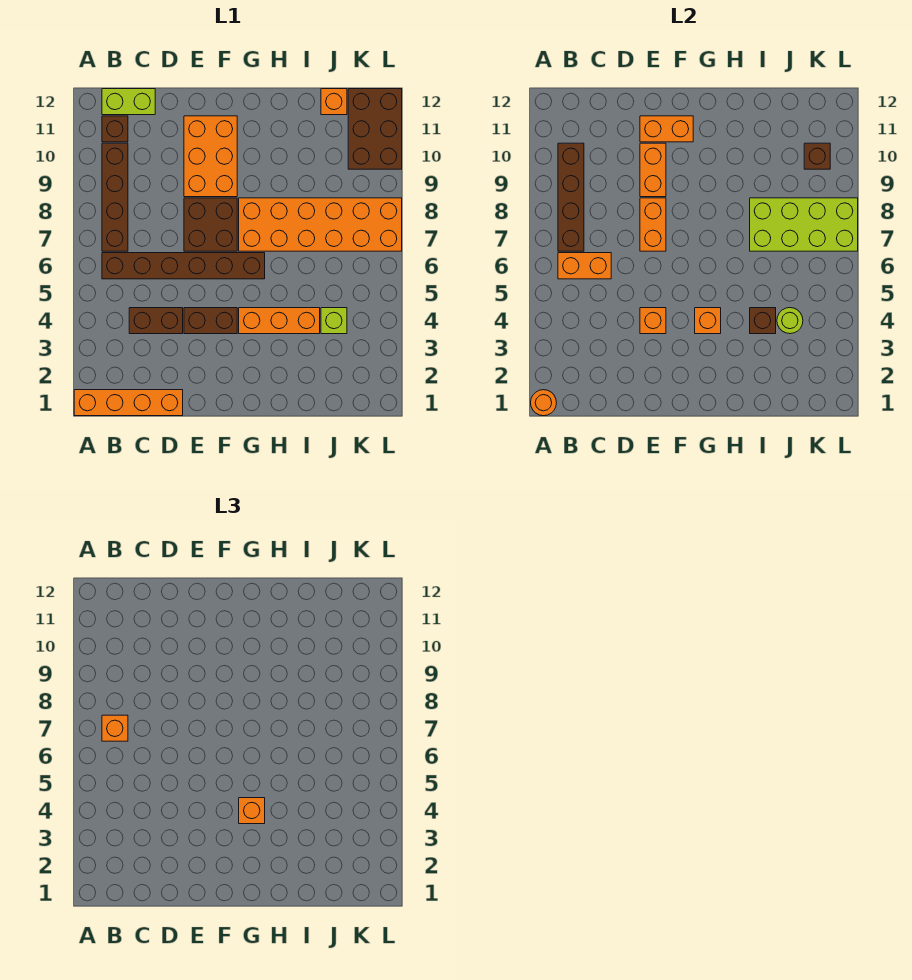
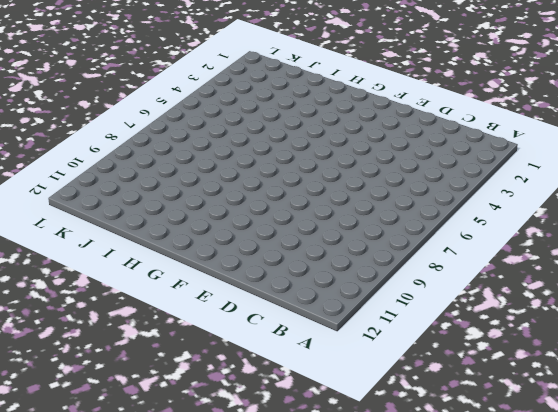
none -> orange brick A1:D1 level 1
none -> brown brick B6:G6 level 1
none -> brown brick B7:B10 level 1

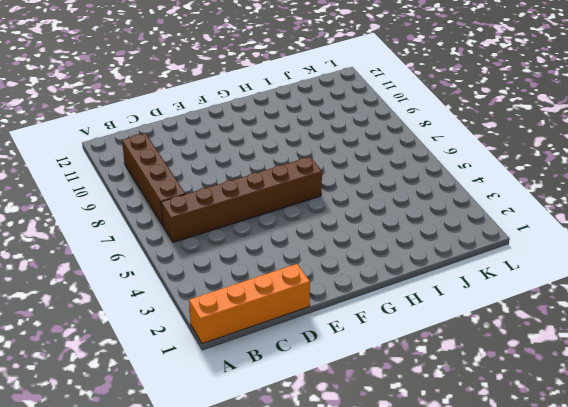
none -> brown brick B11 level 1
none -> lime brick B12:C12 level 1
none -> brown brick C4:D4 level 1

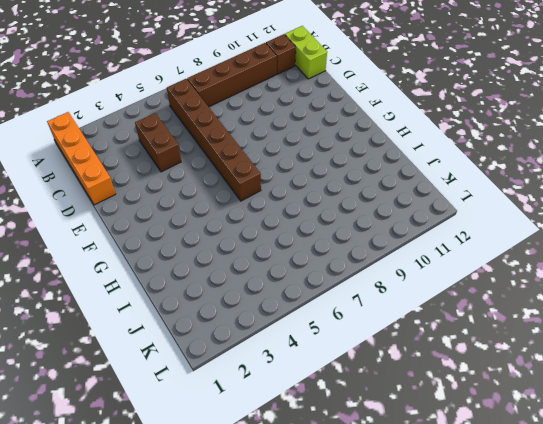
none -> brown brick E4:F4 level 1
none -> brown brick E7:F8 level 1
none -> orange brick E9:F11 level 1

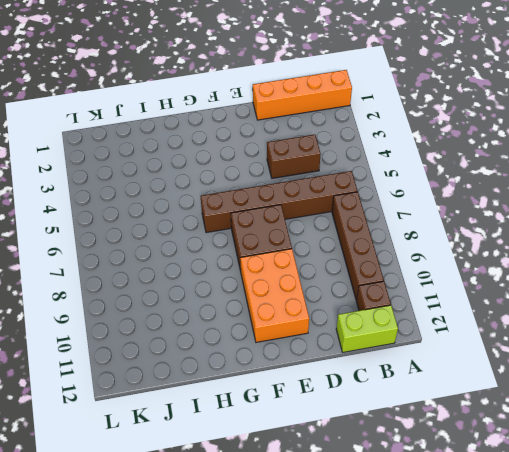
none -> brown brick E4:F4 level 1
none -> orange brick G4:I4 level 1
none -> orange brick G7:L8 level 1

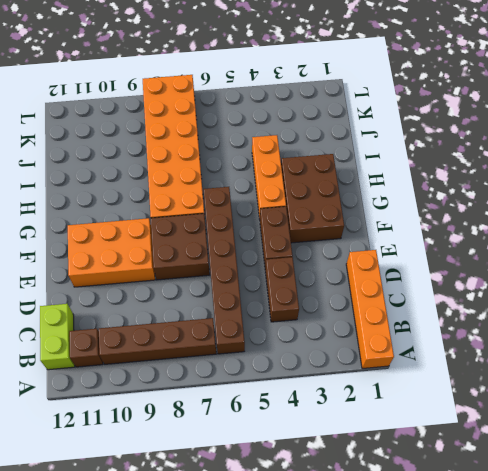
brown brick F2:H3 level 1 -> brown brick K10:L12 level 1
none -> lime brick J4 level 1
none -> orange brick J12 level 1
none -> orange round brick A1 level 2

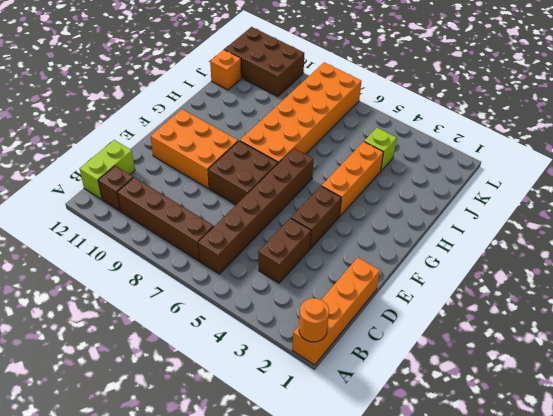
none -> orange brick B6:C6 level 2
none -> brown brick B7:B10 level 2
none -> orange brick E4 level 2

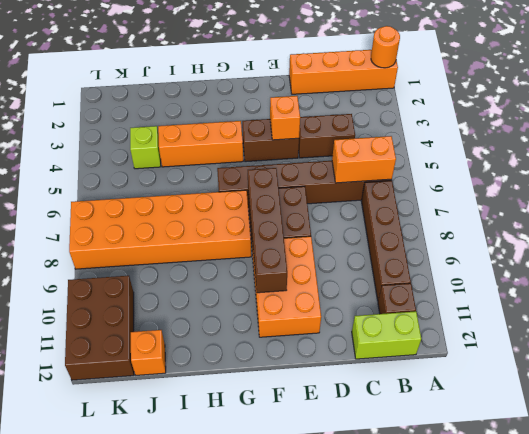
brown brick F7:F10 level 2 -> brown brick B7:B10 level 2
none -> orange brick E7:E8 level 2
none -> orange brick E9:E10 level 2
none -> orange brick E11:F11 level 2

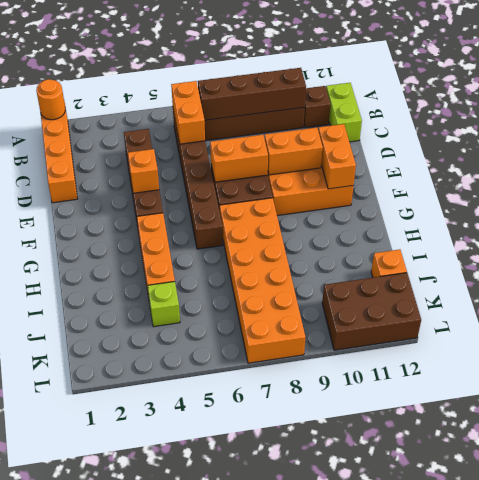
none -> orange brick G4 level 2
none -> brown brick I4 level 2
none -> lime brick I7:L8 level 2

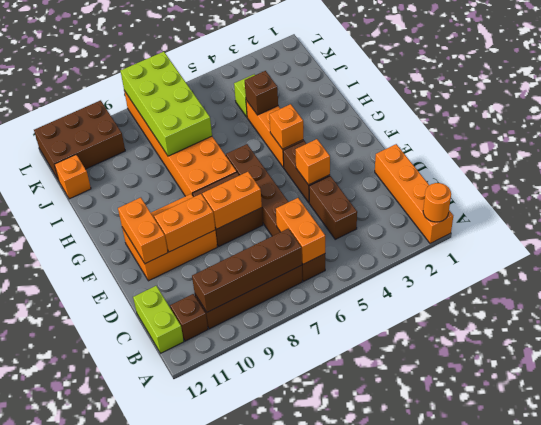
none -> lime round brick J4 level 2
none -> brown brick K10 level 2
none -> orange brick B7 level 3

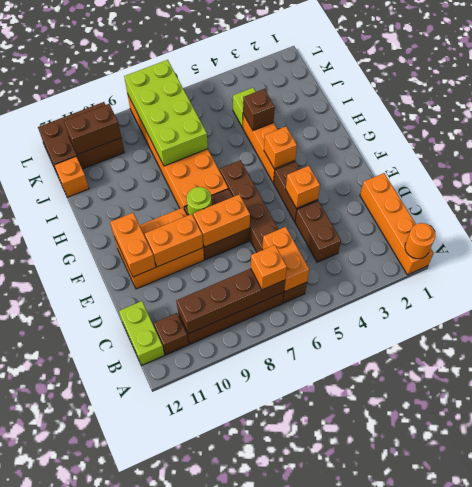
lime round brick F8 level 2 -> lime round brick J4 level 2
brown brick K10:K11 level 2 -> brown brick K10 level 2
none -> orange brick G4 level 3

